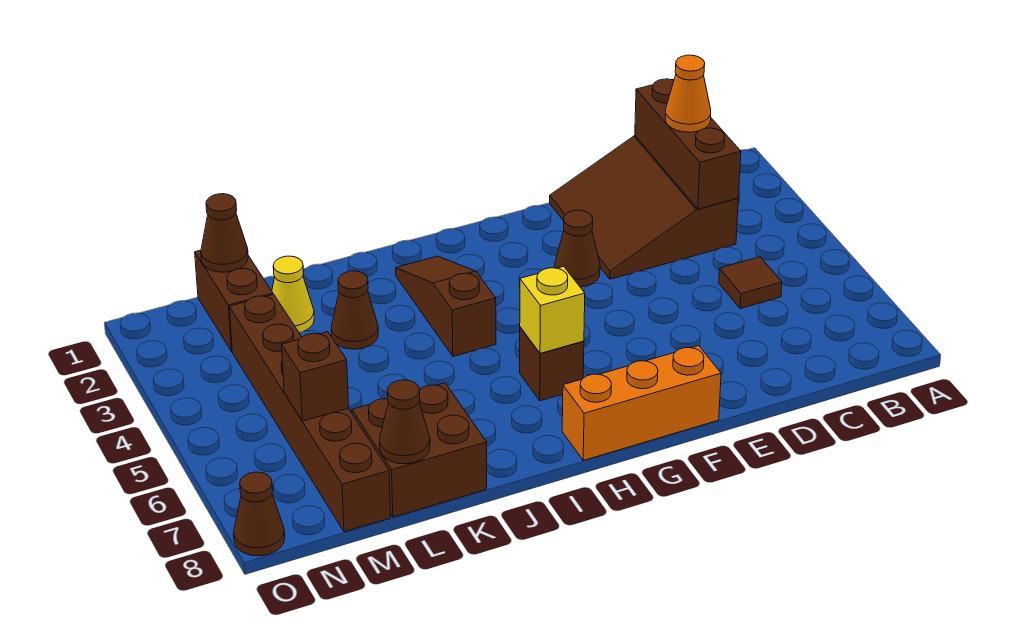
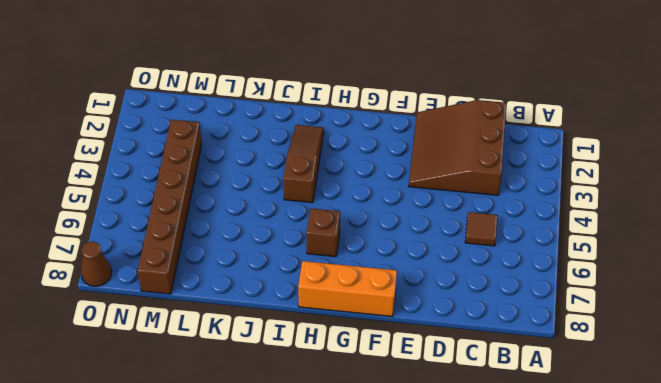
none -> brown cone F3 level 1
none -> brown cone K3 level 1
none -> brown brick K7:L8 level 1

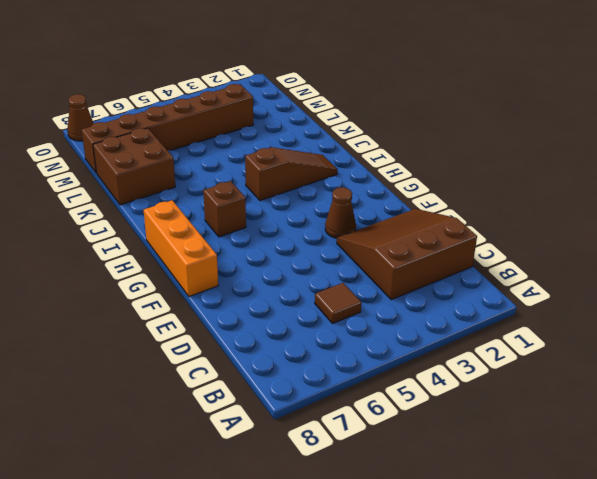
none -> brown cone K3 level 1
none -> yellow cone L2 level 1
none -> brown brick M1:M2 level 1

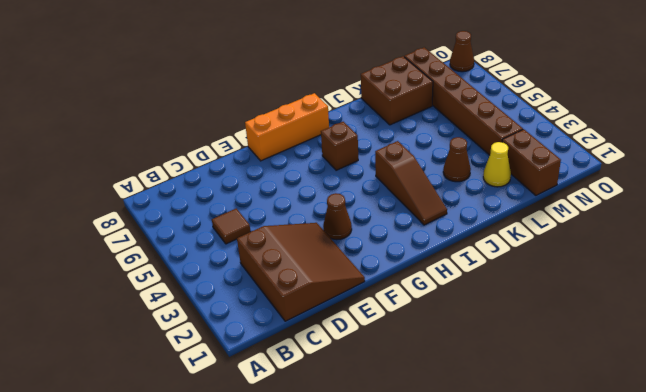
none -> brown brick C1:C3 level 2
none -> yellow brick H6 level 2
none -> brown cone L8 level 2

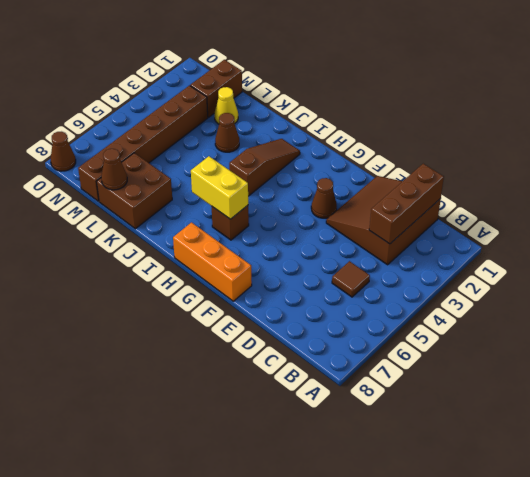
yellow brick H6:I6 level 2 -> yellow brick H6 level 2
none -> brown cone M1 level 2
none -> brown brick M6 level 2
none -> orange cone C2 level 3

